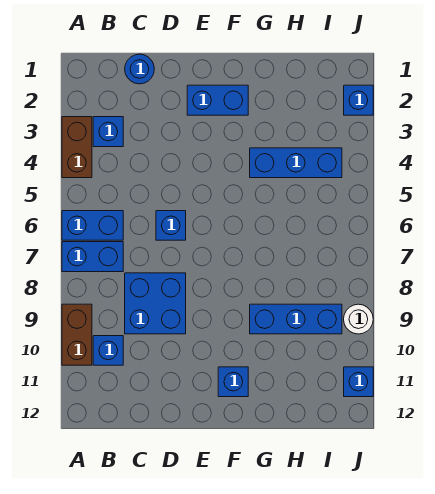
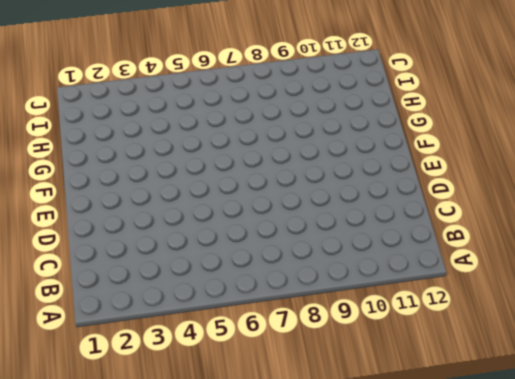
none -> brown brick A3:A4 level 1
none -> blue brick A6:B6 level 1
none -> blue brick A7:B7 level 1

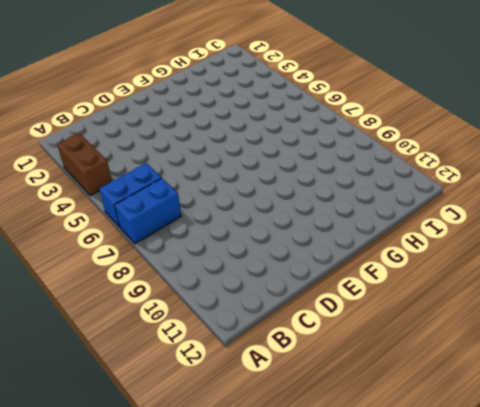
none -> brown brick A9:A10 level 1
none -> blue brick B3 level 1
none -> blue brick B10 level 1

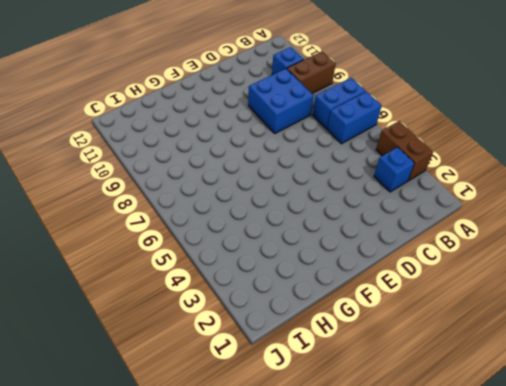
brown brick A9:B9 level 1 -> brown brick A9:A10 level 1
none -> blue round brick C1 level 1
none -> blue brick D6 level 1
none -> blue brick E2:F2 level 1

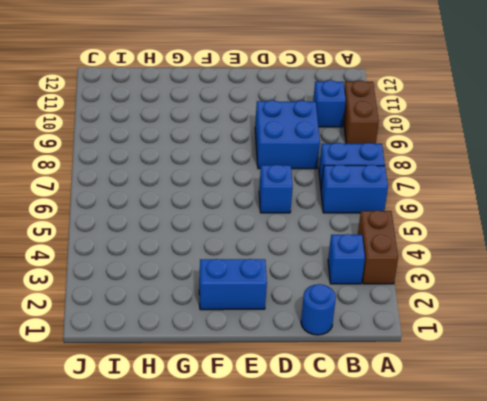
none -> blue brick F11 level 1
none -> blue brick G4:I4 level 1
none -> blue brick G9:I9 level 1

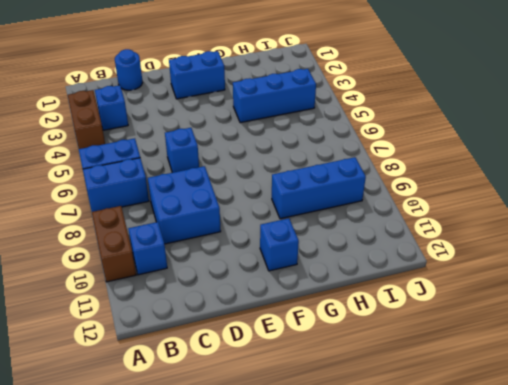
none -> blue brick J2 level 1
none -> white round brick J9 level 1
none -> blue brick J11 level 1

